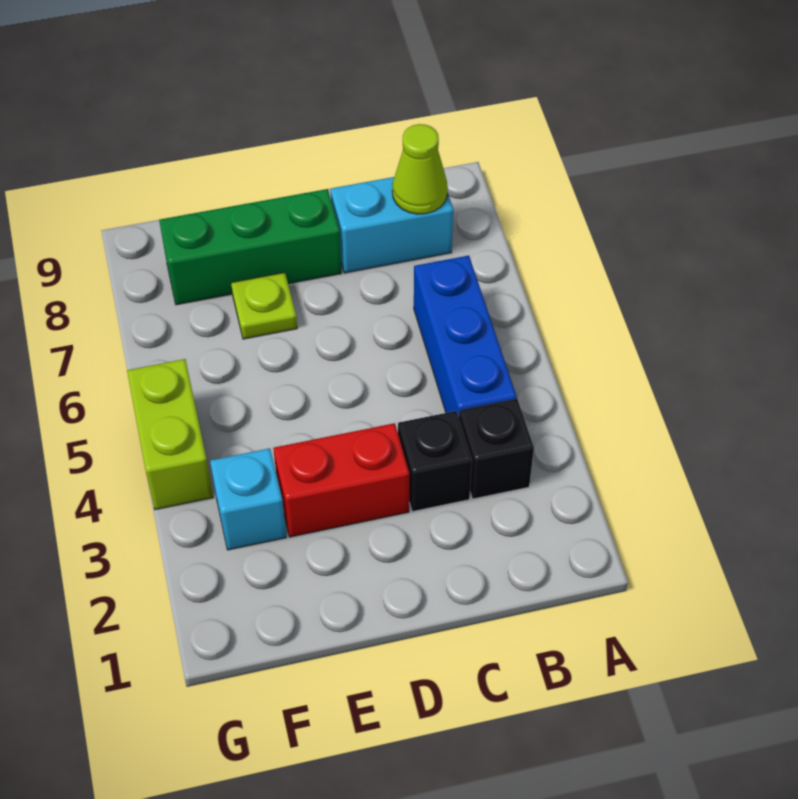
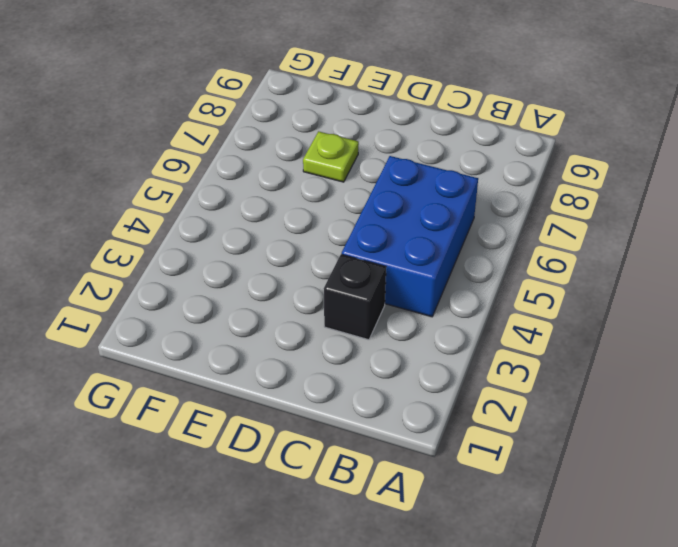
blue brick B4:C6 level 1 -> blue brick B4:B6 level 1
none -> black brick B3 level 1
none -> cyan brick B8:C8 level 1

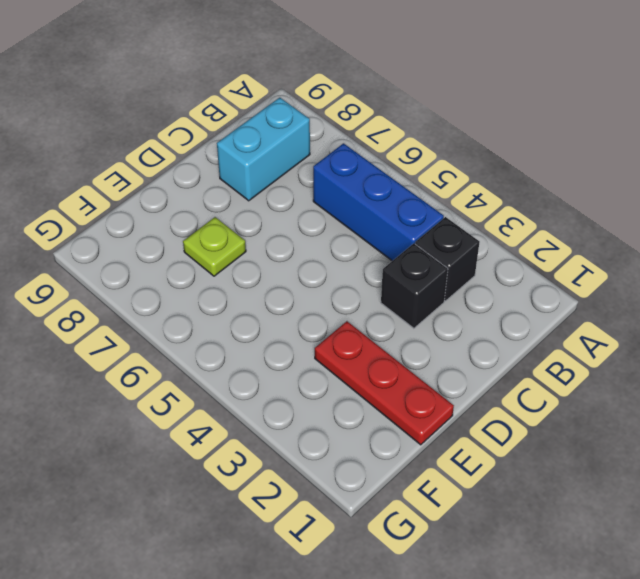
red plate E1:E3 level 1 -> red brick D3:E3 level 1
none -> green brick D8:F8 level 1
none -> cyan brick F3 level 1

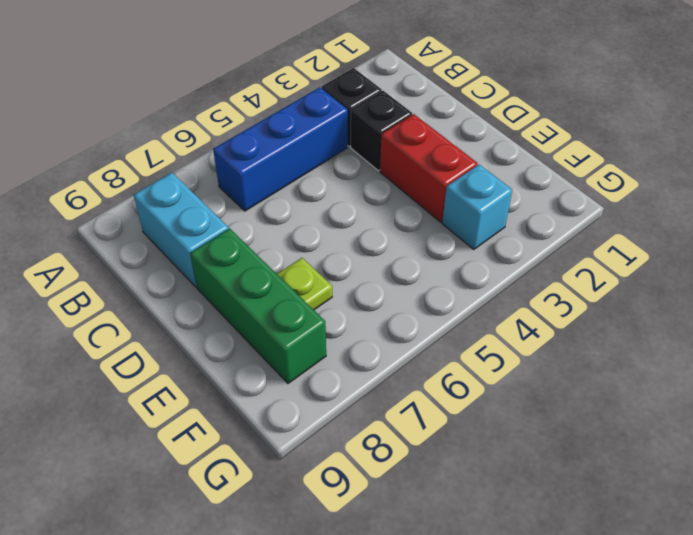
none -> lime brick G4:G5 level 1
none -> lime cone B8 level 2

